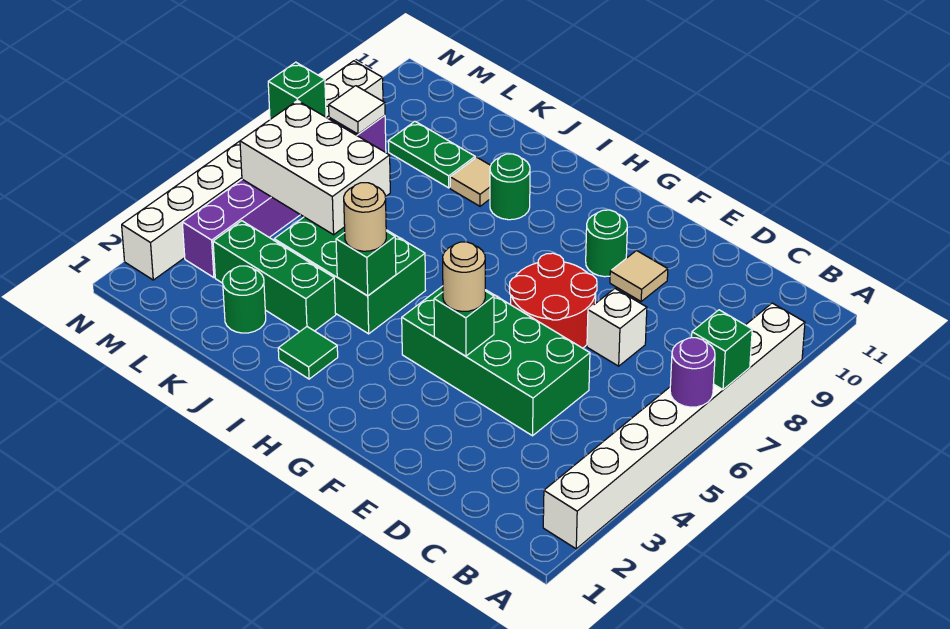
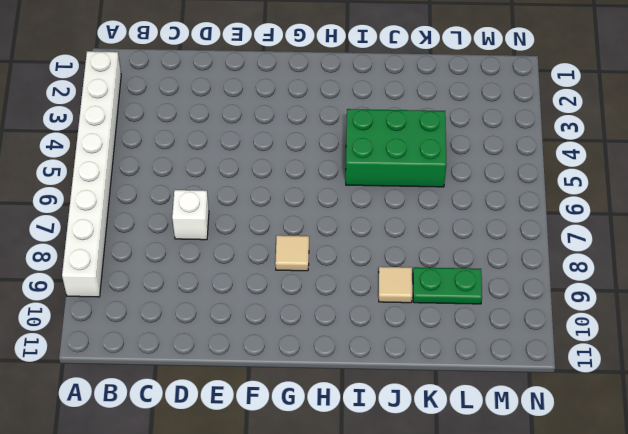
tan tile G8 level 1 -> tan tile E9 level 1
none -> green brick D4:G5 level 1
none -> red round brick E6:F7 level 1
none -> green round brick F9 level 1

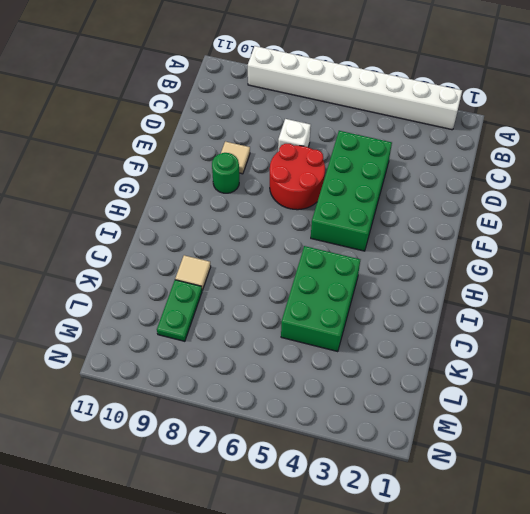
none -> green tile I2 level 1
none -> green round brick I9 level 1
none -> green brick J3:L3 level 1

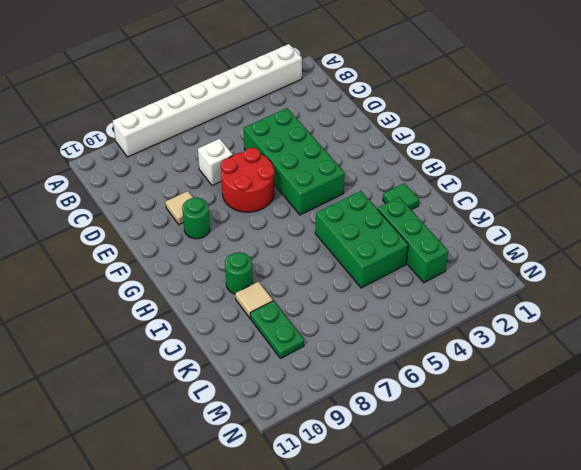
none -> green round brick K2 level 1
none -> purple brick M3:M8 level 1
none -> white brick N2:N9 level 1

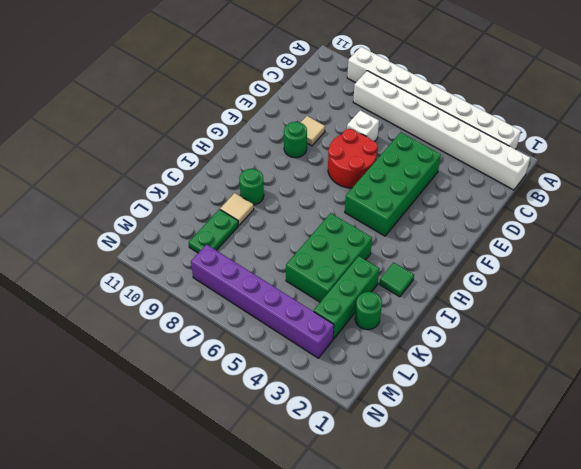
white brick B1:B8 level 1 -> white brick N2:N9 level 1
none -> purple round brick A6 level 2
none -> green brick A7 level 2
none -> green brick F4 level 2

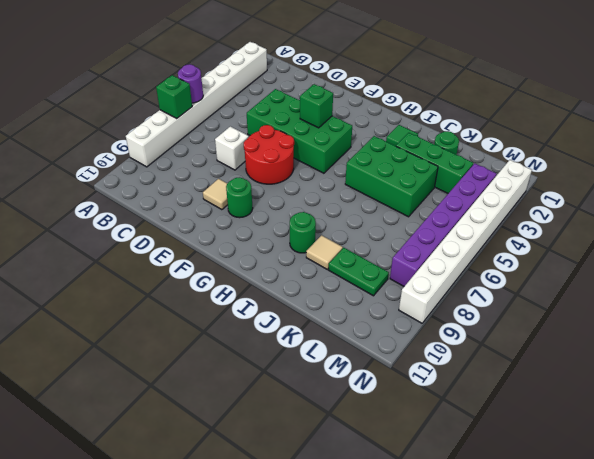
none -> green brick I4 level 2
none -> white brick K5:M6 level 2
none -> white tile M8 level 2

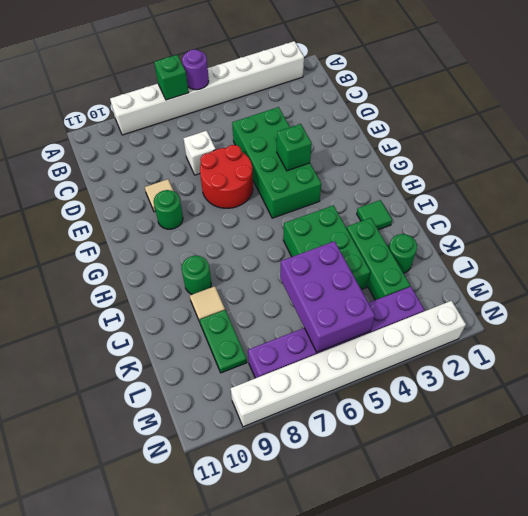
purple brick K5:M6 level 2 -> white brick K5:M6 level 2
none -> green brick I4 level 2
none -> white tile M8 level 2
none -> green brick N7 level 2

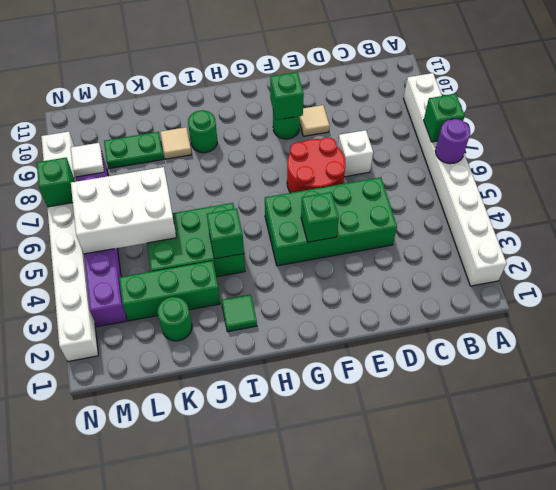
green brick F9 level 2 -> none
none -> tan round brick F4 level 3
none -> tan round brick I4 level 3

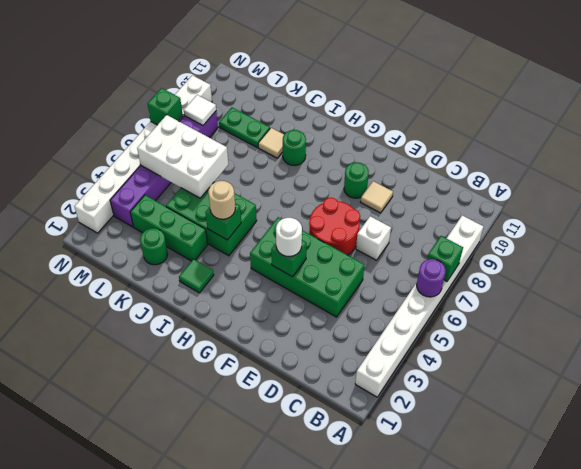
white round brick F4 level 3 -> tan round brick F4 level 3

